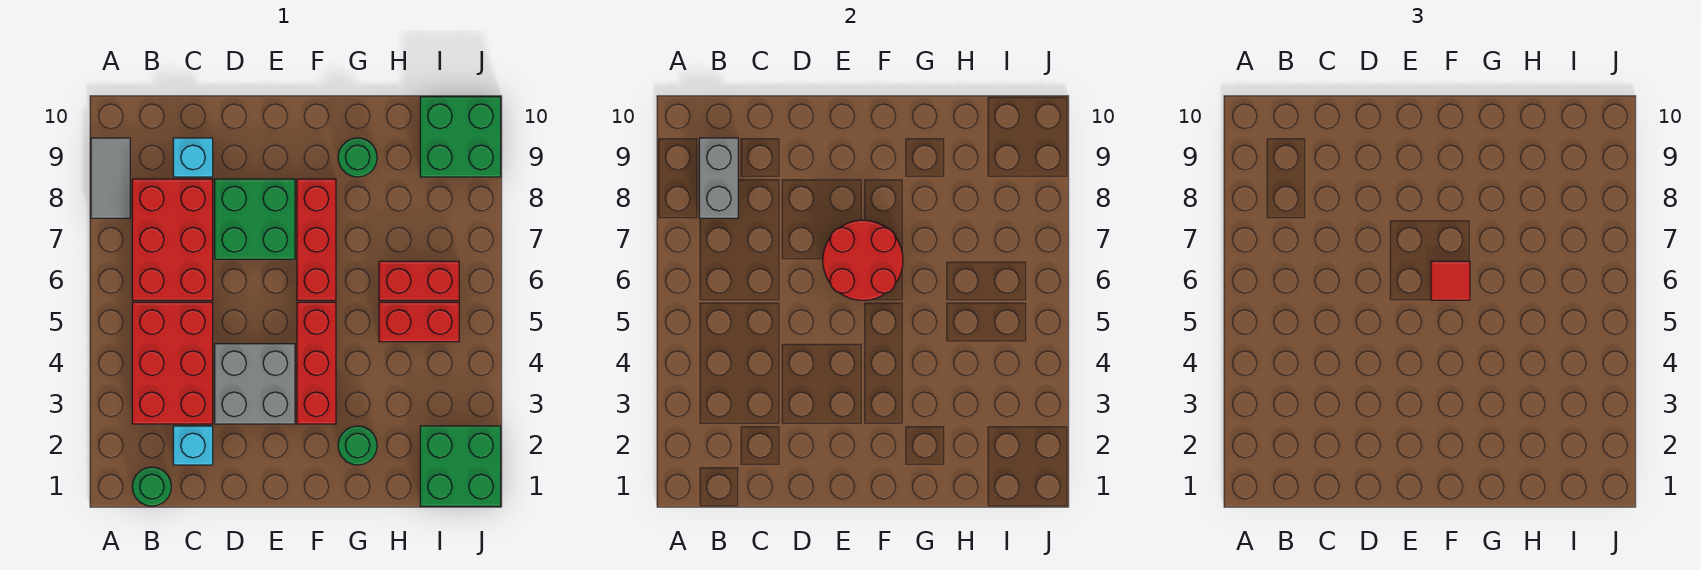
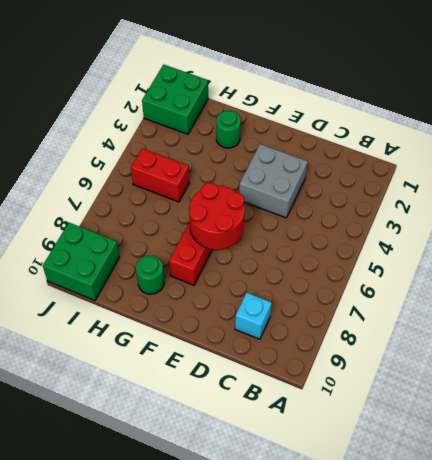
none -> grey tile A8:A9 level 1
none -> green round brick B1 level 1
none -> red brick B3:C5 level 1

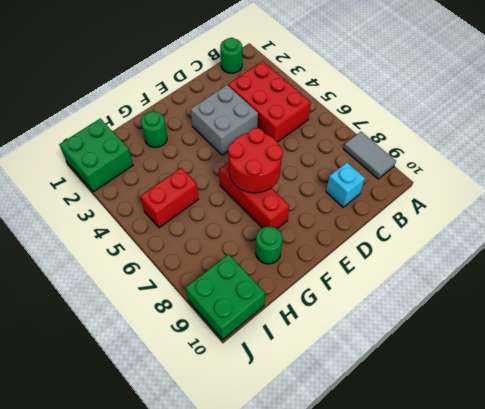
none -> red brick B6:C8 level 1
none -> cyan brick C2 level 1
none -> green brick D7:E8 level 1

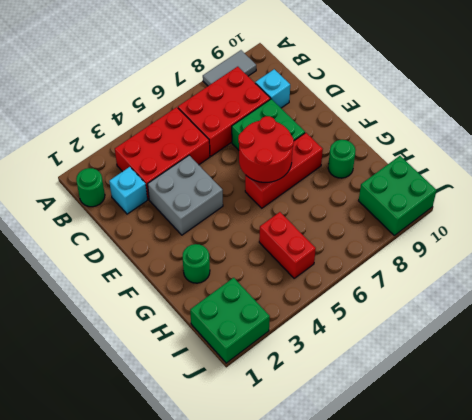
none -> red brick F3:F5 level 1
none -> red brick H6:I6 level 1
none -> grey brick B8:B9 level 2

